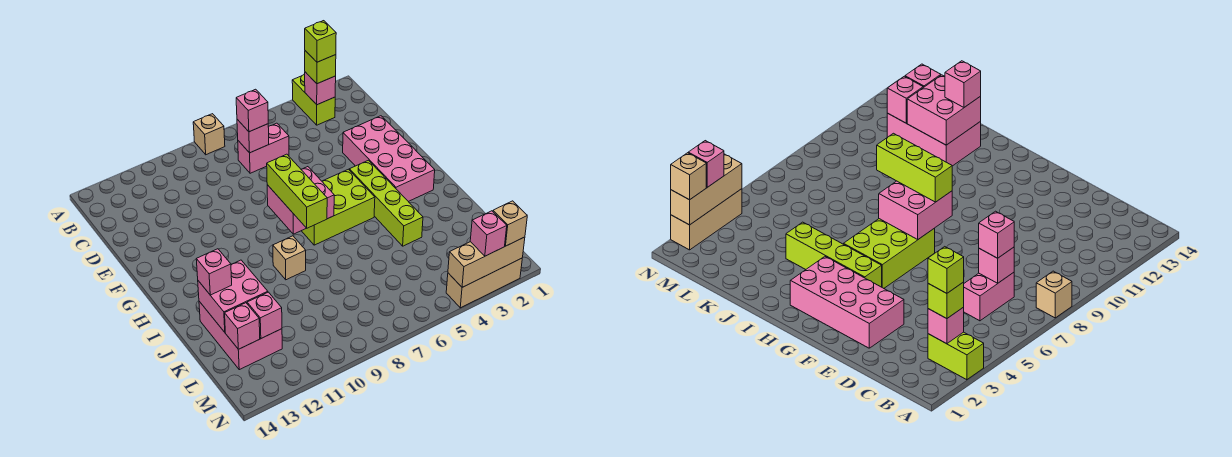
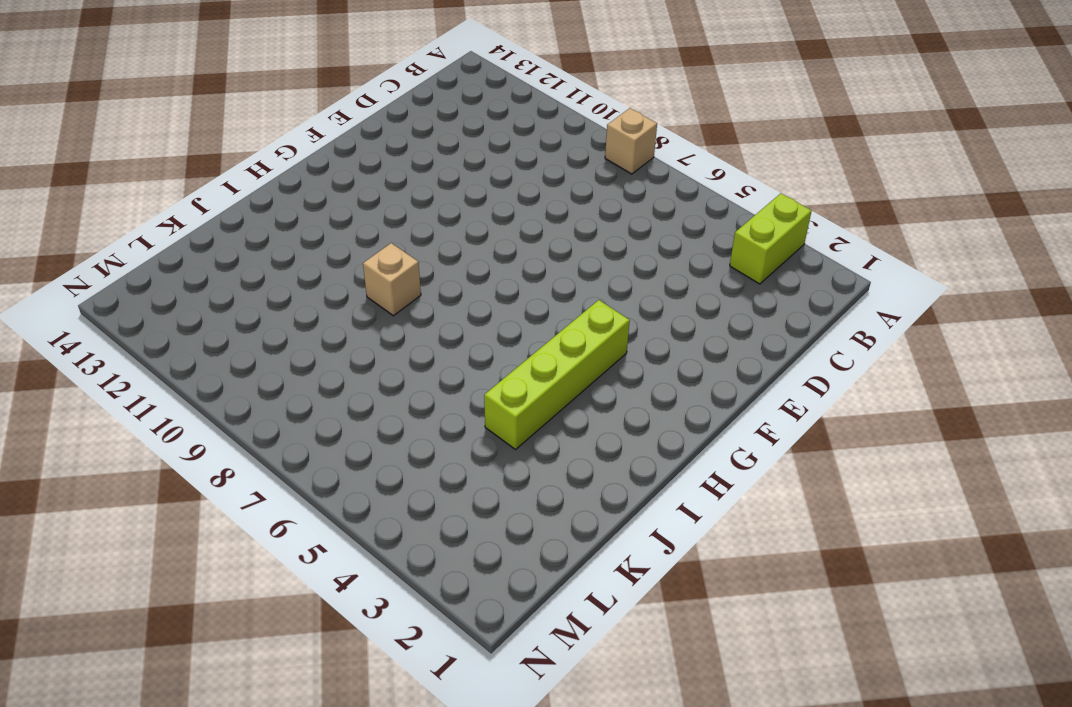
none -> pink brick C6:C7 level 1
none -> pink brick E2:H3 level 1
none -> lime brick G5:H7 level 1

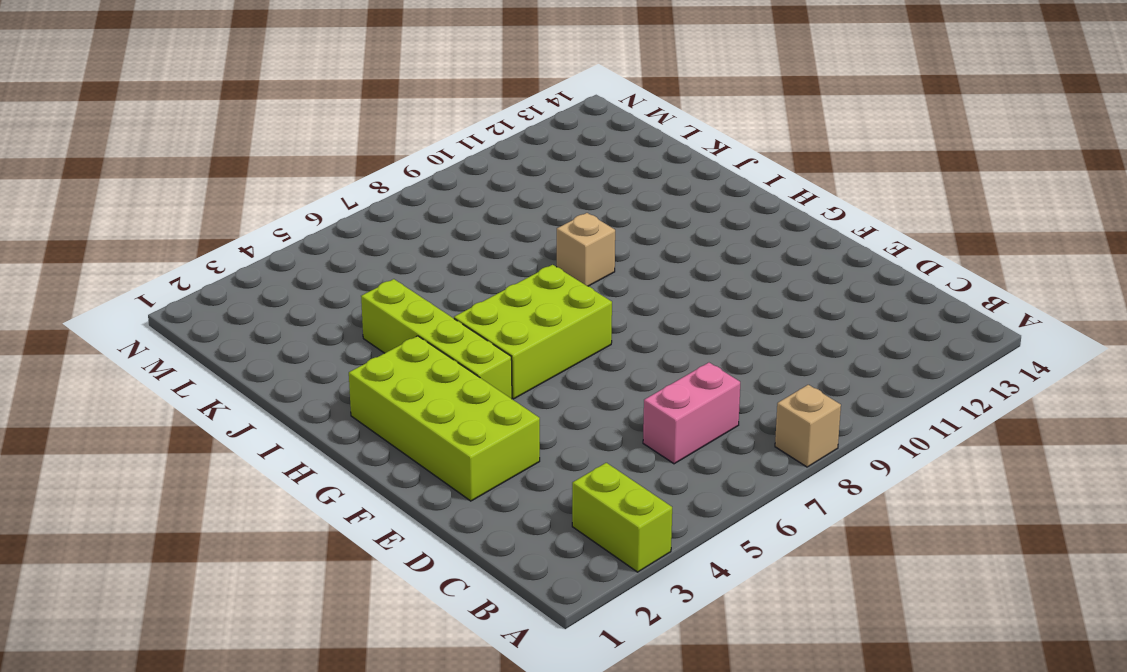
lime brick E2:H3 level 1 -> pink brick E2:H3 level 1
none -> pink brick J12:L13 level 1
none -> tan brick N2:N4 level 1
none -> pink brick B3 level 2

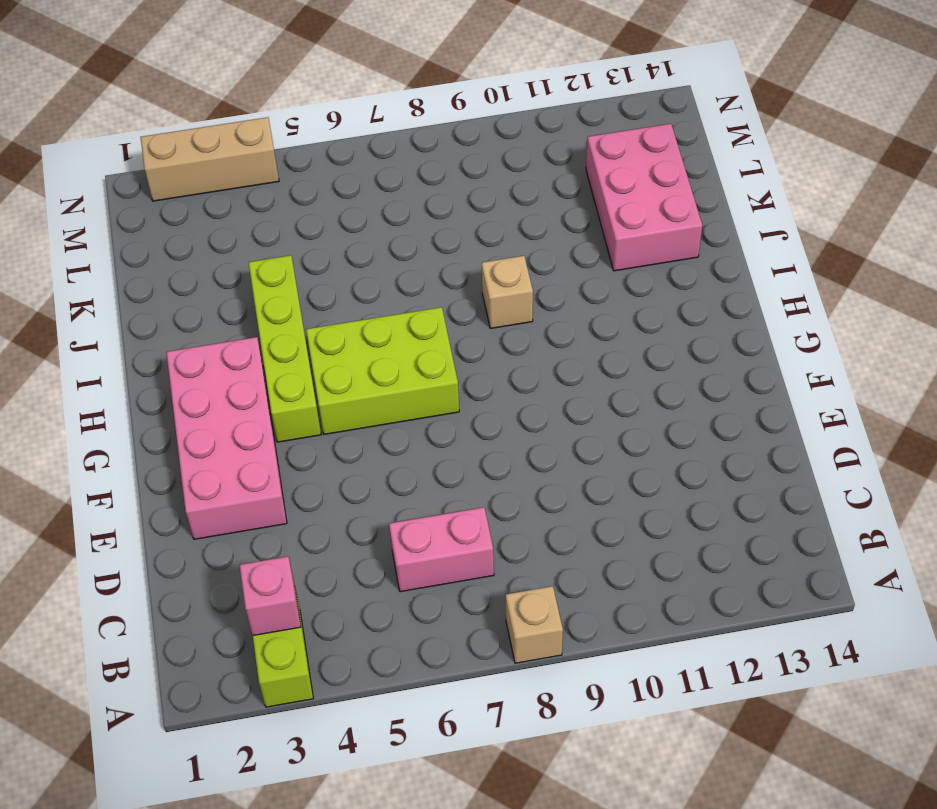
none -> pink brick C7 level 2
none -> pink brick G7:H8 level 2
none -> pink brick J12:K13 level 2

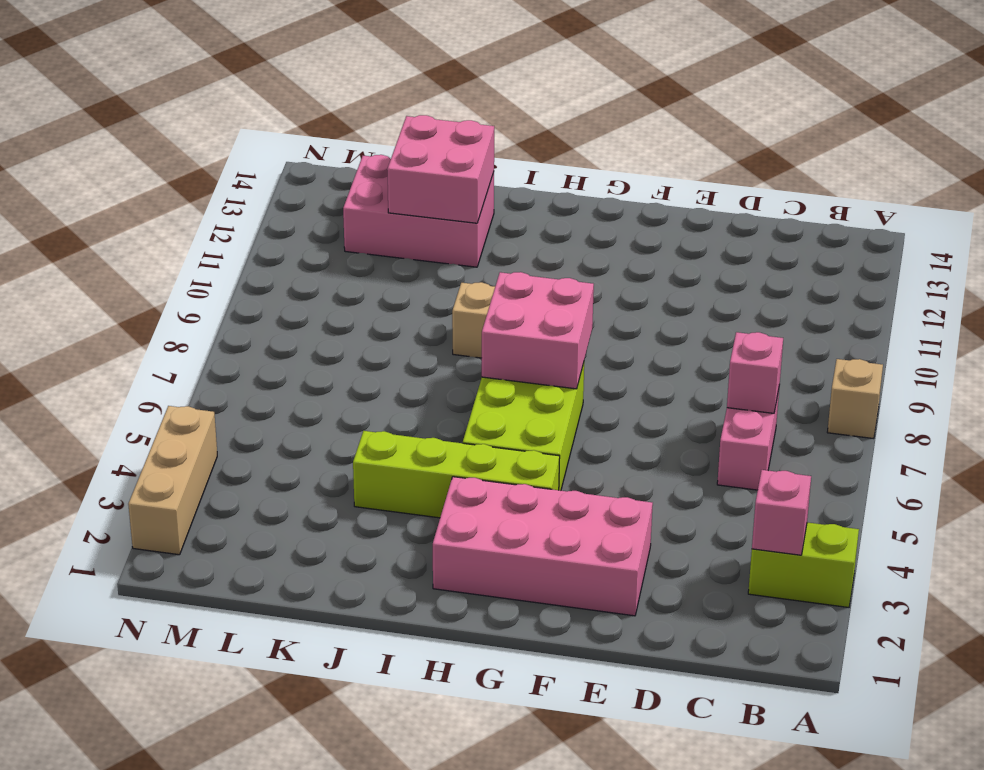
none -> pink brick L12 level 2
none -> pink brick L13 level 2
none -> tan brick N2:N4 level 2

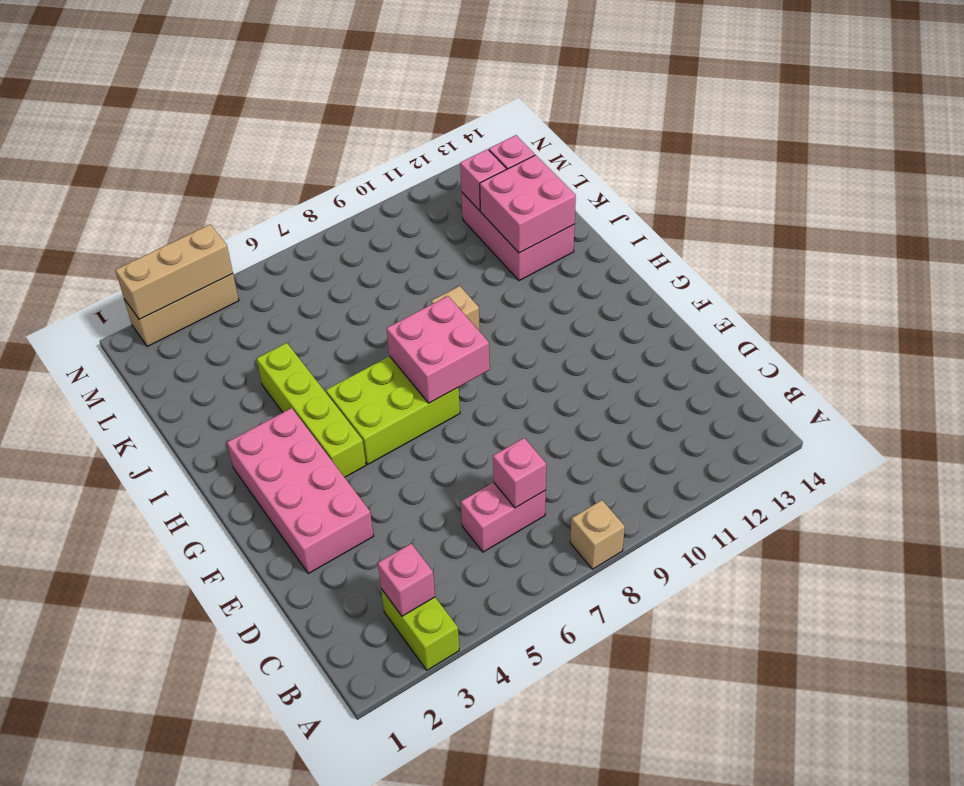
none -> lime brick B3 level 3
none -> pink brick C7 level 3
none -> lime brick G8:I8 level 3

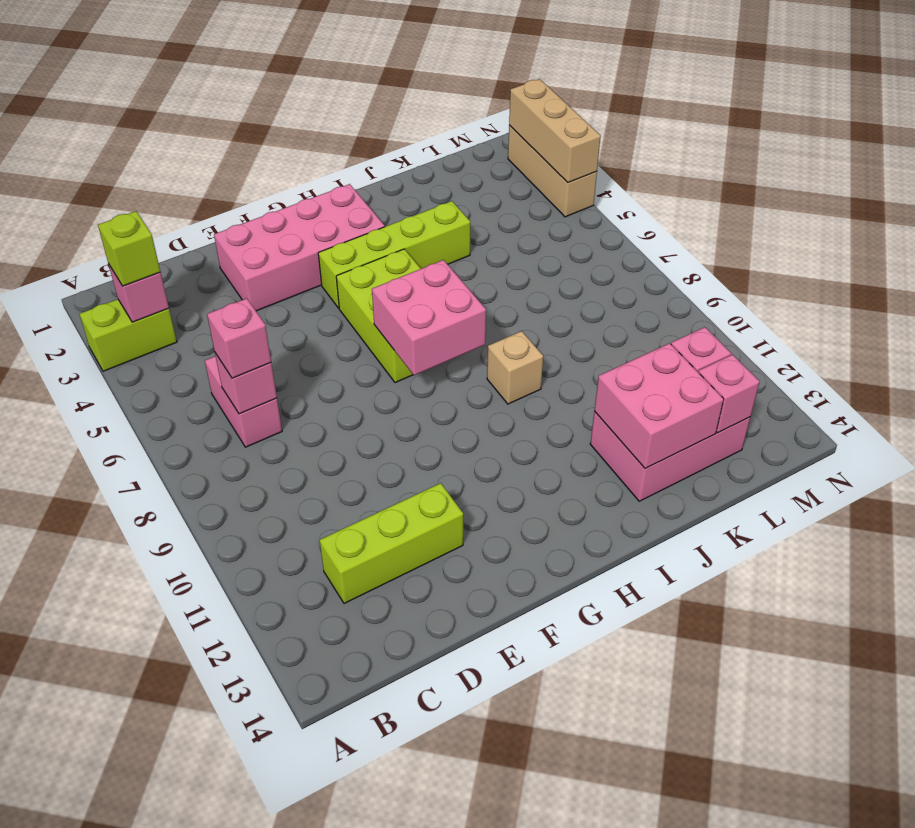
lime brick C12:E12 level 1 -> lime brick G8:I8 level 3
none -> tan brick A8 level 1
none -> pink brick J13 level 3
none -> tan brick N2 level 3

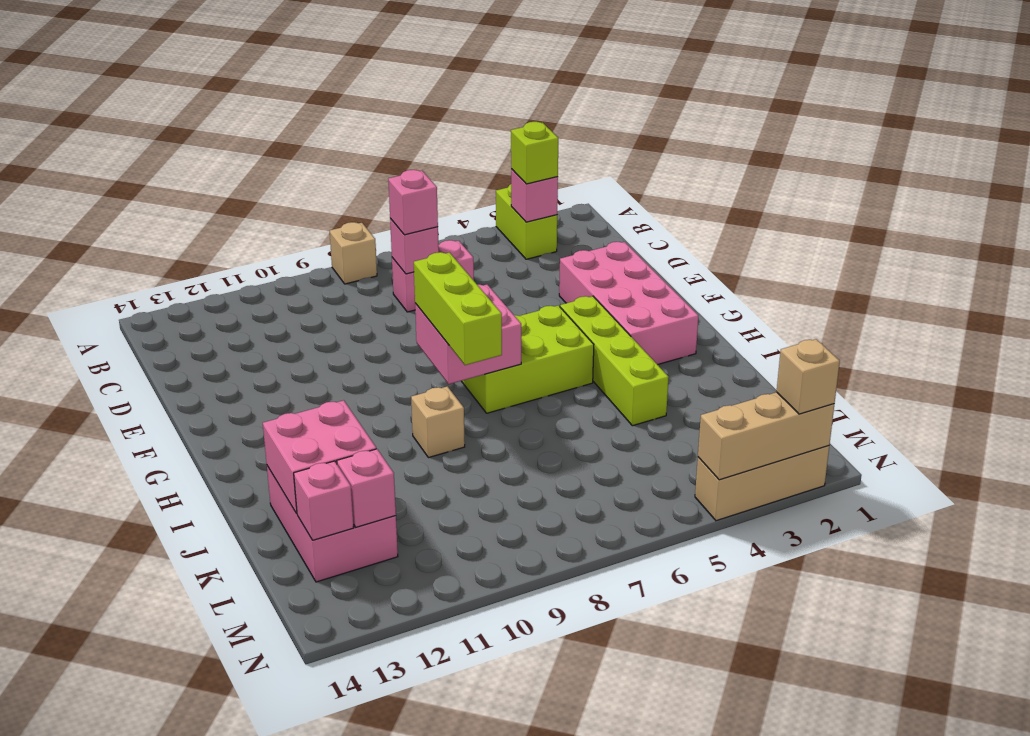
none -> pink brick J13 level 3
none -> pink brick N3 level 3
none -> lime brick B3 level 4

